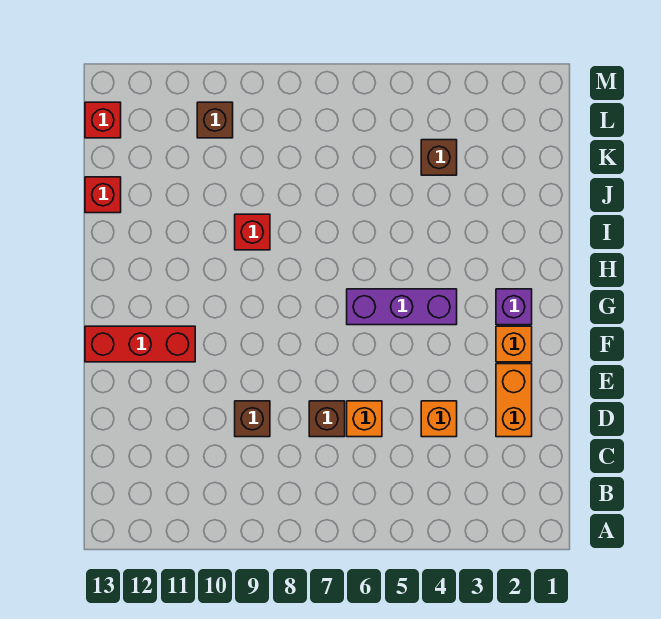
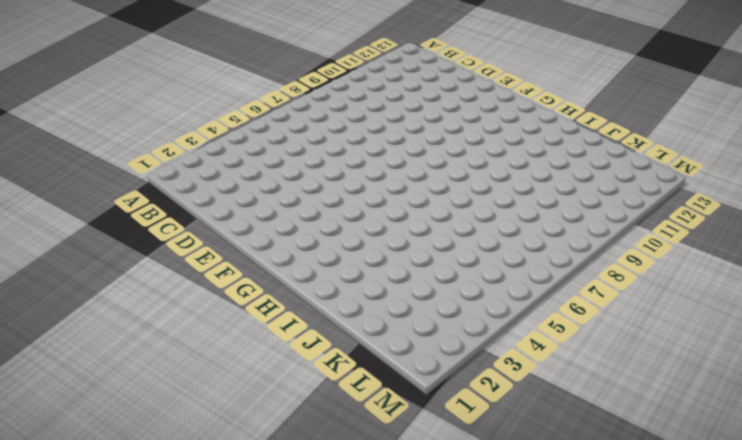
none -> orange brick D2:E2 level 1
none -> orange brick D4 level 1
none -> orange brick D6 level 1

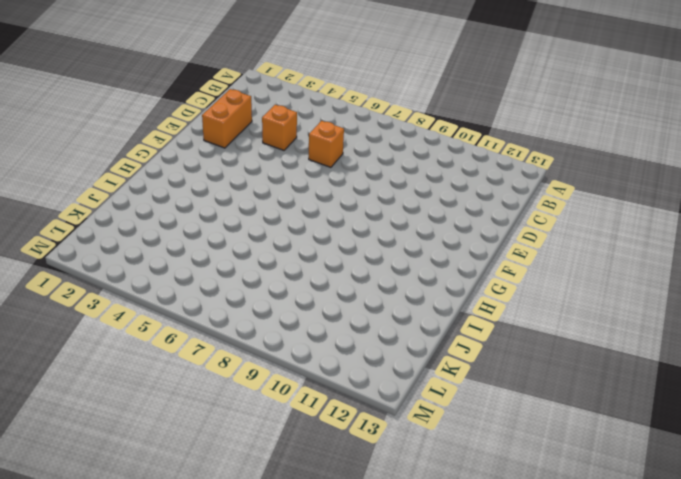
none -> brown brick D7 level 1
none -> brown brick D9 level 1
none -> orange brick F2 level 1

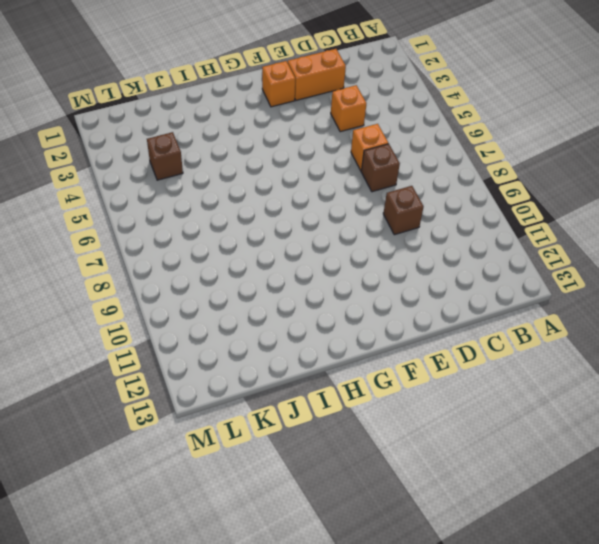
none -> red brick F11:F13 level 1
none -> purple brick G2 level 1
none -> purple brick G4:G6 level 1

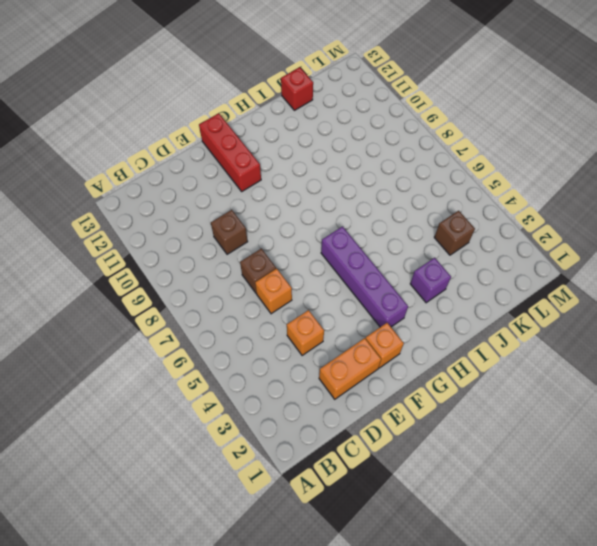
purple brick G3:G6 level 1 -> purple brick G4:G6 level 1
purple brick I3 level 1 -> purple brick G2 level 1
none -> red brick I9 level 1
none -> brown brick L10 level 1
none -> red brick L13 level 1

